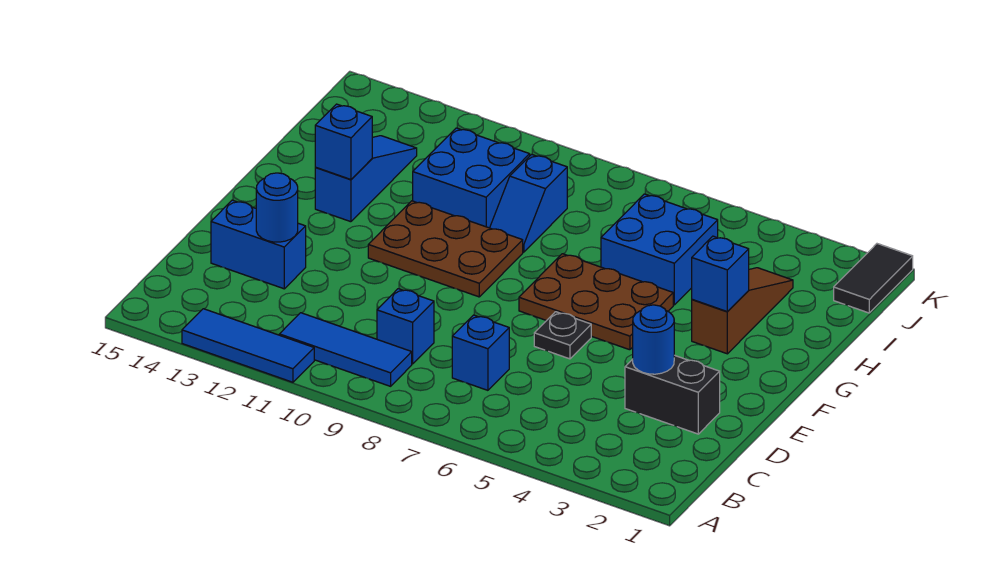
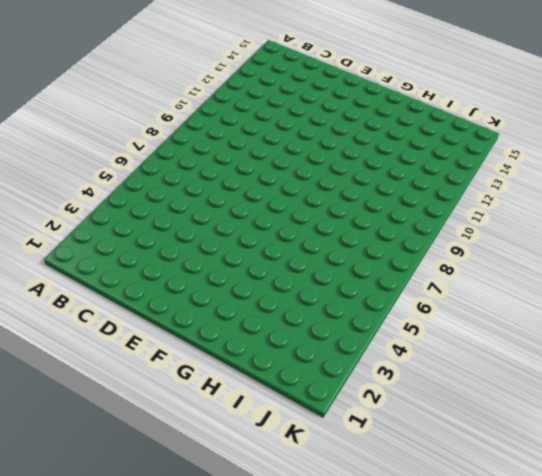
none -> blue tile A11:A13 level 1
none -> blue tile B9:B11 level 1
none -> blue brick C7 level 1

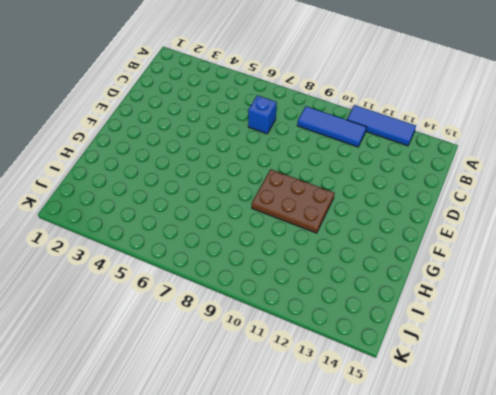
none -> blue brick C9 level 1
none -> black brick D2:D3 level 1
none -> blue brick D13:D14 level 1

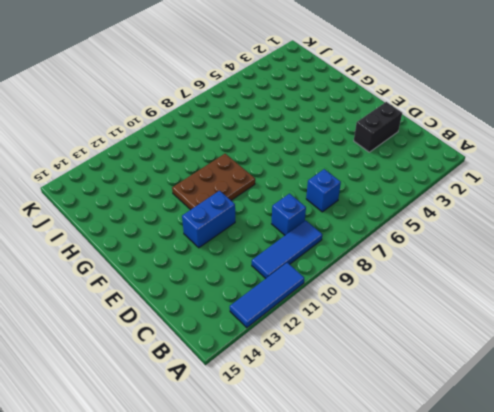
blue brick E11:E12 level 1 -> blue brick D13:D14 level 1
none -> black plate E6 level 1
none -> brown plate F5:G7 level 1
none -> brown slope G3:I3 level 1 top G

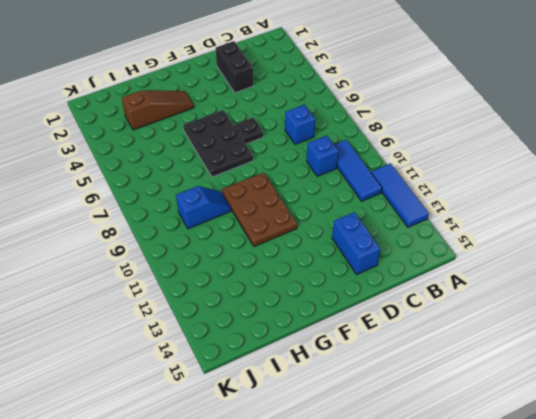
black plate F5:G7 level 1 -> brown plate F5:G7 level 1
brown slope G3:I3 level 1 top I -> brown slope G3:I3 level 1 top G
none -> blue slope G13:I13 level 1 top G
none -> blue brick H5:I6 level 1
none -> blue brick H10:I11 level 1

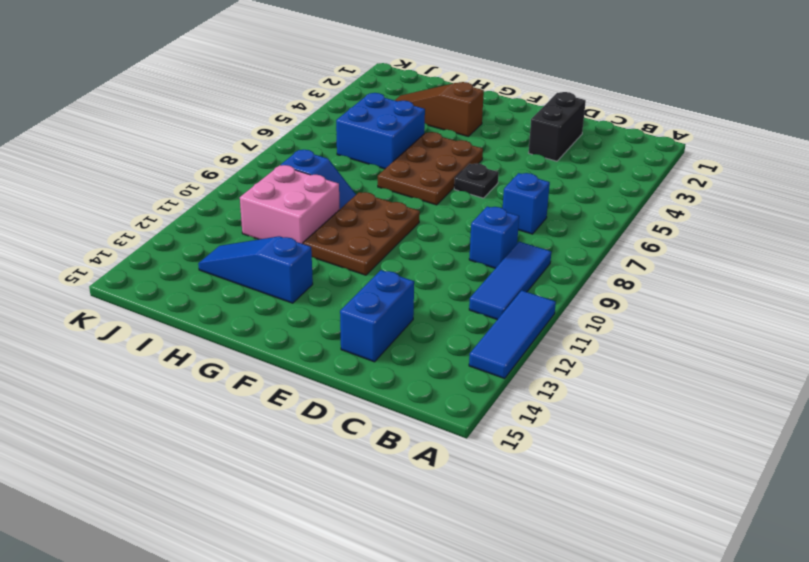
pink brick H10:I11 level 1 -> blue brick H10:I11 level 1
none -> black tile J1:K1 level 1
none -> blue round brick D3 level 2
none -> blue round brick D13 level 2

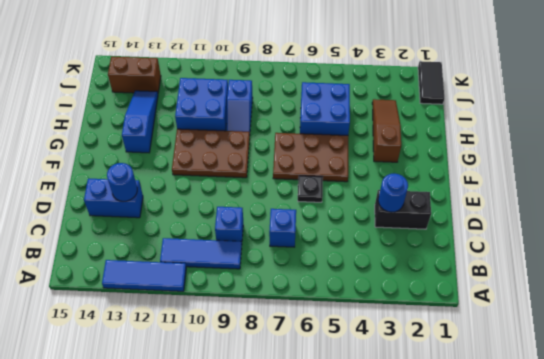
brown brick J13:J14 level 1 -> none
none -> blue brick G3 level 2
none -> blue brick G13 level 2

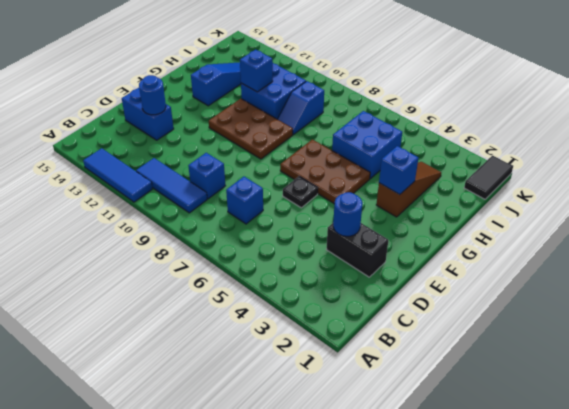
blue brick H11 level 2 -> blue brick G13 level 2

